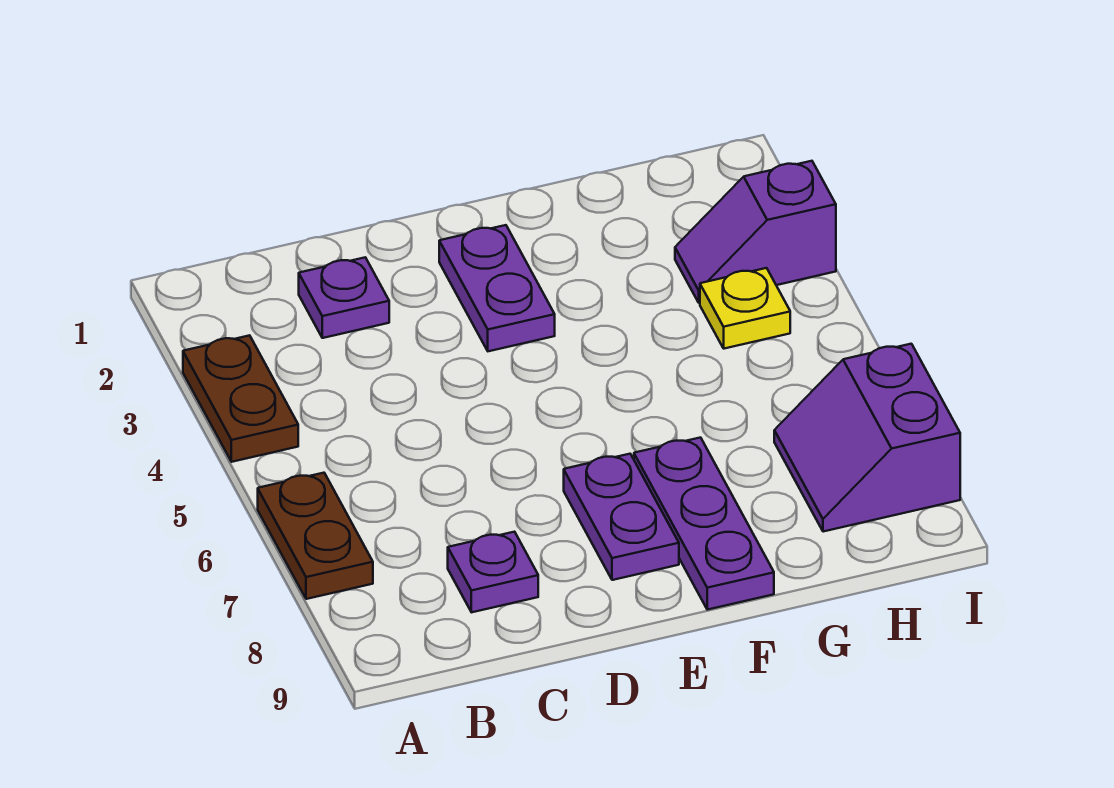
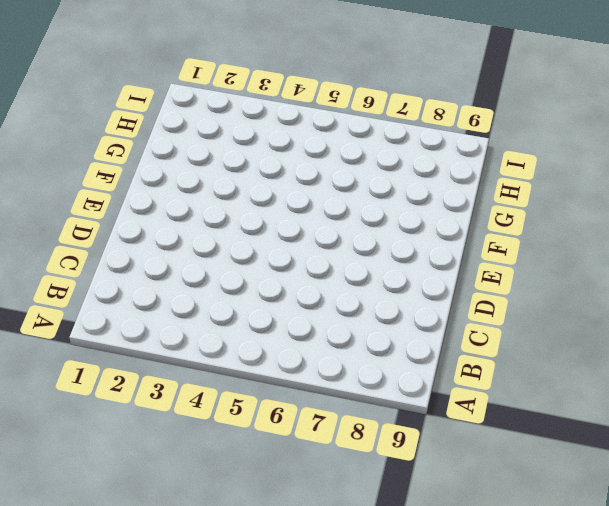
none -> brown plate A3:A4 level 1
none -> brown plate A6:A7 level 1

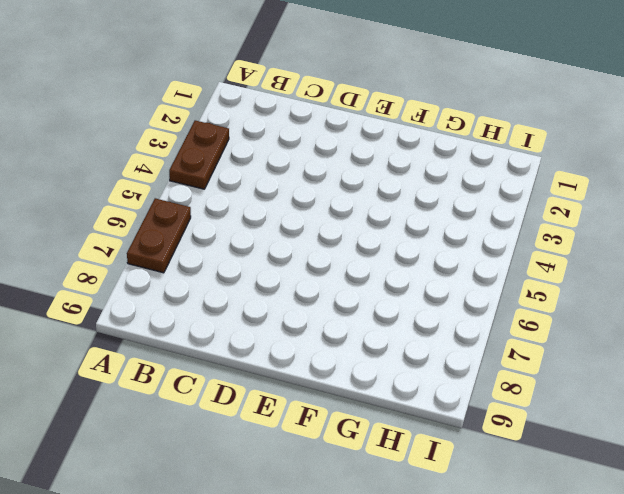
none -> purple plate C2 level 1
none -> purple plate C8 level 1

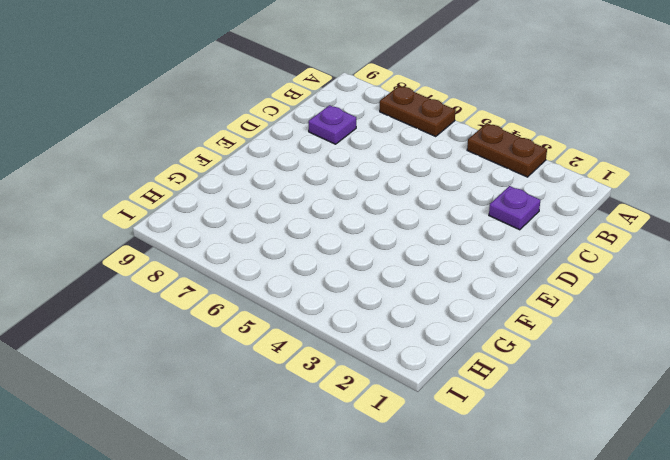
none -> purple plate E2:E3 level 1
none -> purple plate E7:E8 level 1

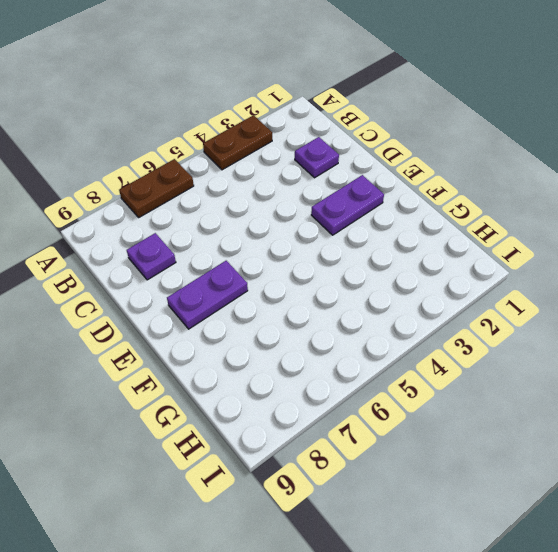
none -> purple plate F7:F9 level 1
none -> purple slope H3:I3 level 1 top I

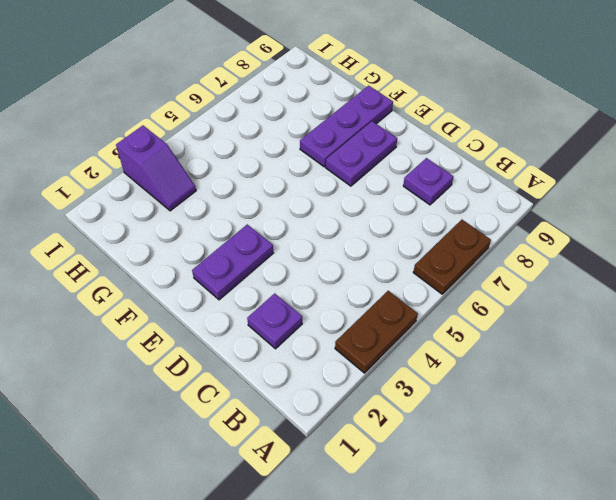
none -> yellow plate H4 level 1
none -> purple slope H7:I8 level 1 top I

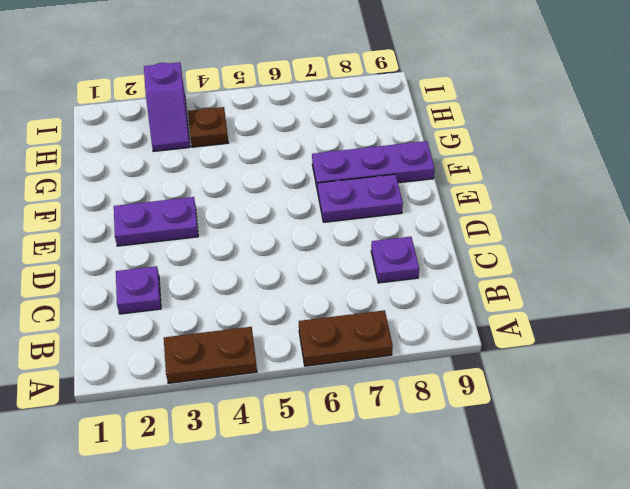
brown plate H4 level 1 -> yellow plate H4 level 1
none -> purple slope H7:I8 level 1 top I

